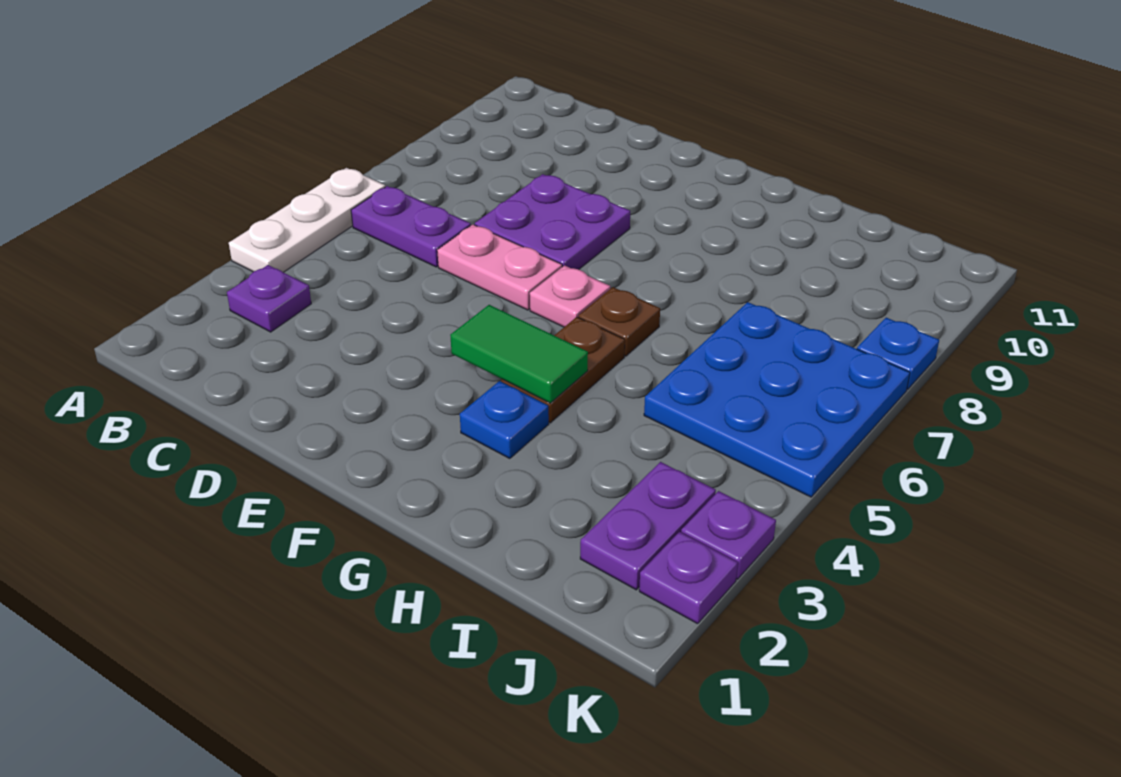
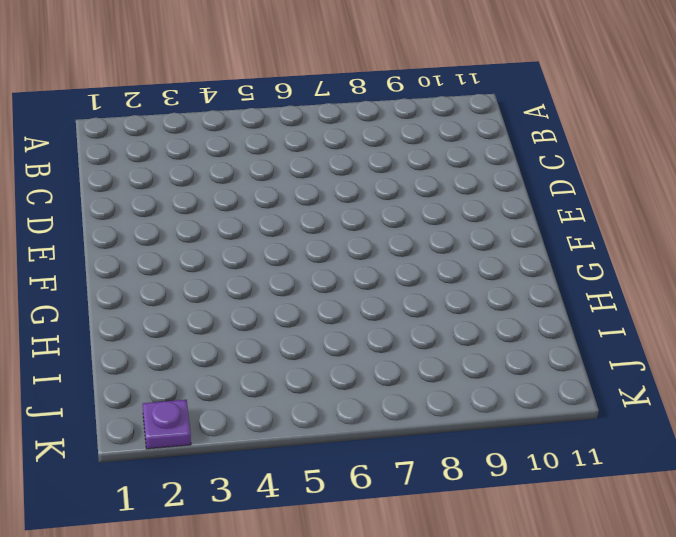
none -> white plate A4:A6 level 1
none -> purple plate B3 level 1
none -> purple plate B6:C6 level 1

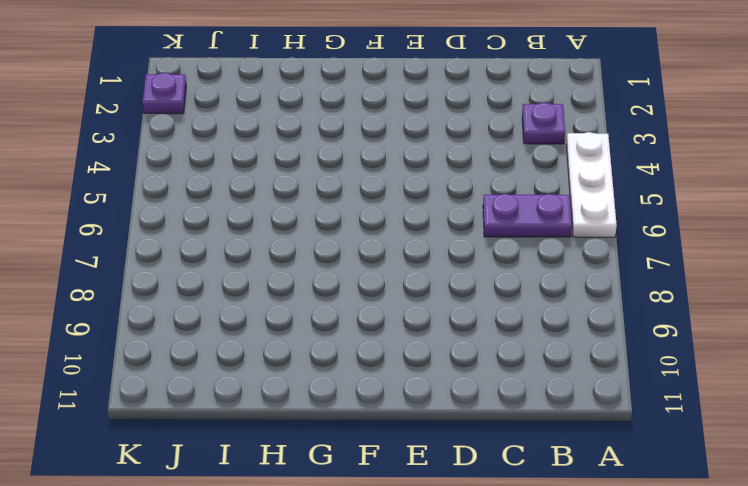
none -> pink plate D6:E6 level 1
none -> purple plate D7:E8 level 1
none -> pink plate F6 level 1

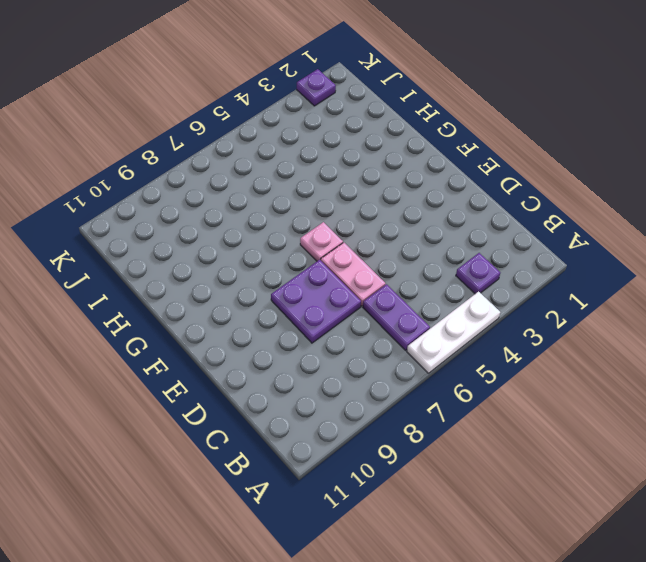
none -> blue plate G3 level 1
none -> brown plate G4:G5 level 1
none -> brown plate G6 level 1

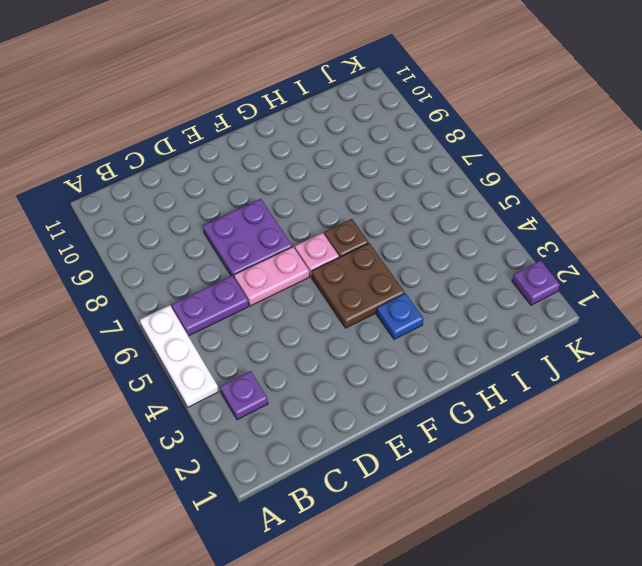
brown plate F4:G5 level 1 -> brown plate G4:G5 level 1
none -> blue plate I5:K7 level 1
none -> purple plate J2:J3 level 1
none -> purple plate K3 level 1

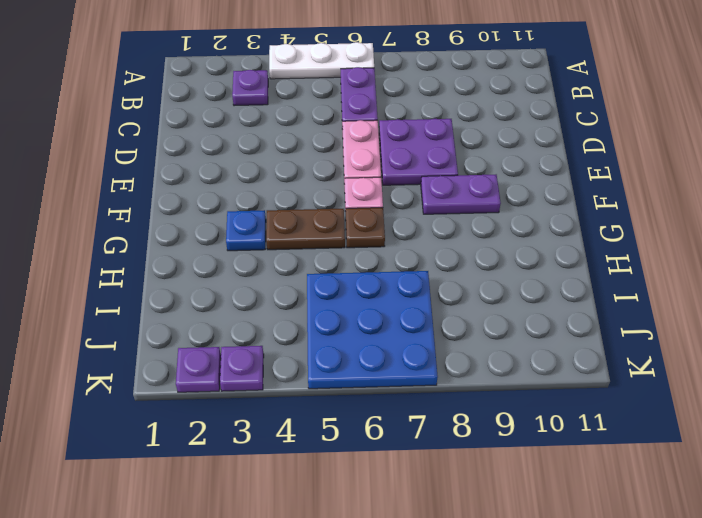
purple plate F8:F9 level 1 -> purple plate J2:J3 level 1
none -> blue plate K8 level 1
none -> green tile F4:G4 level 2

